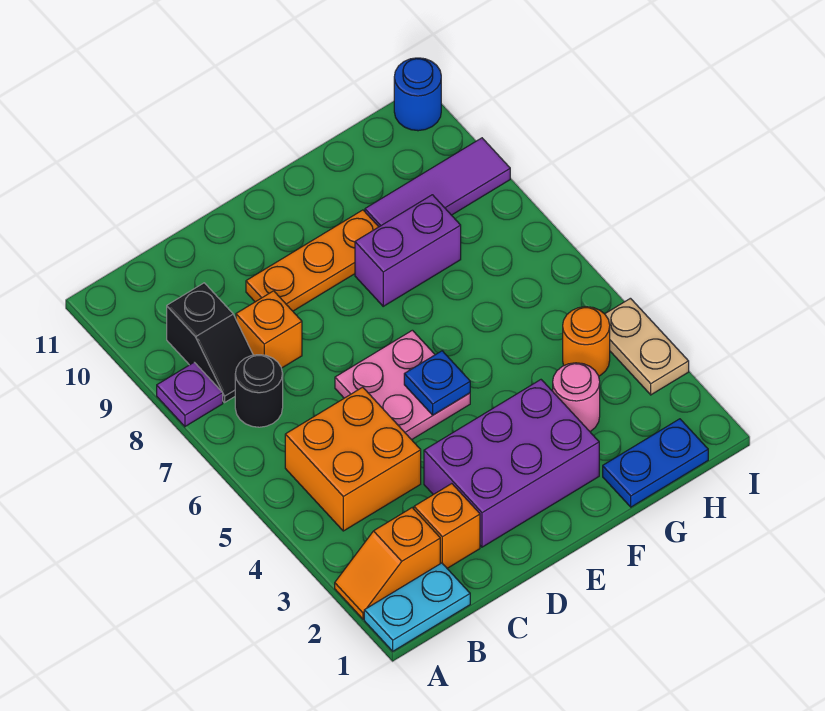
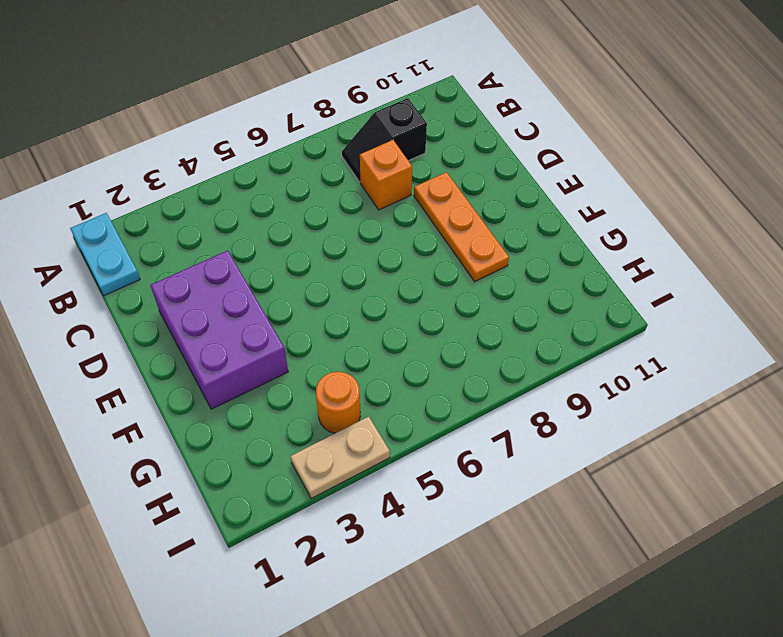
none -> orange slope A2:B2 level 1 top B
none -> purple plate A8 level 1
none -> orange brick B4:C5 level 1

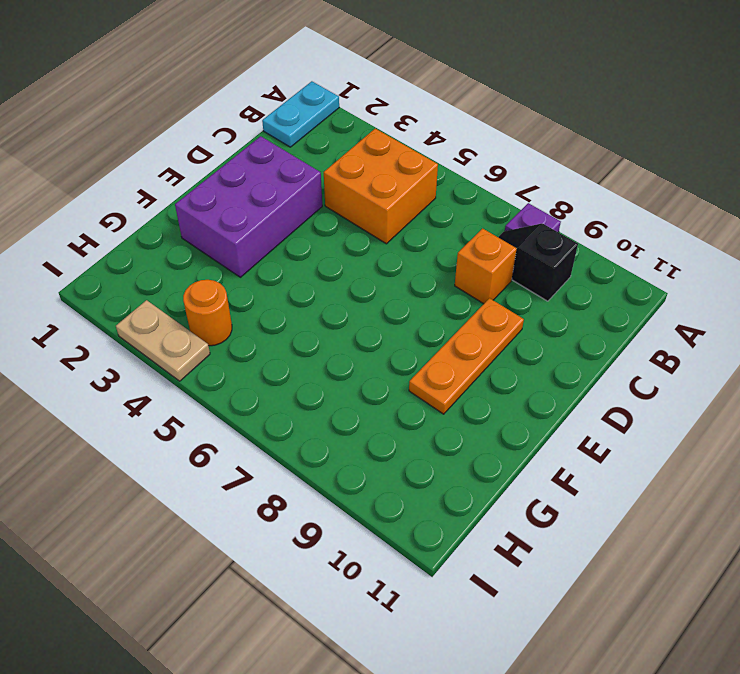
none -> orange slope A2:B2 level 1 top B
none -> black round brick B7 level 1
none -> orange brick C2 level 1

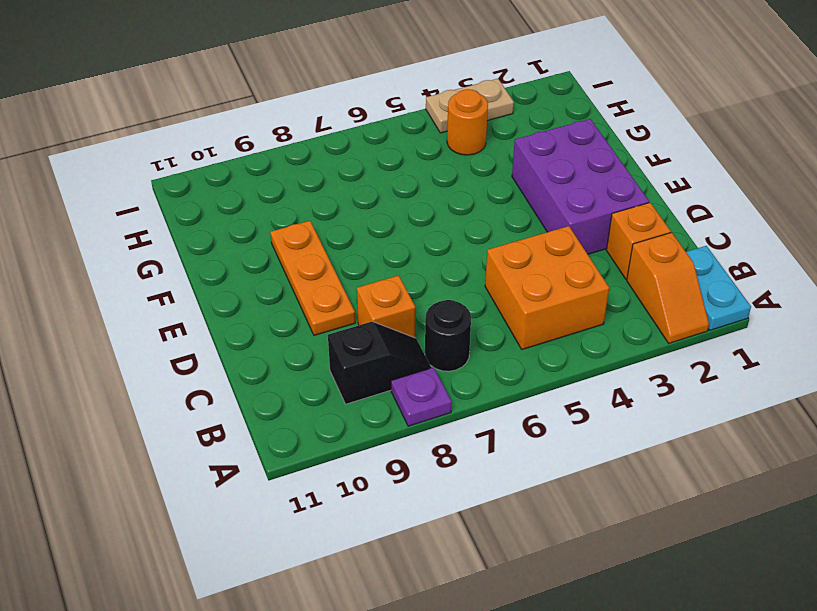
none -> pink plate D5:E6 level 1
none -> purple brick F8:G8 level 1
none -> blue plate G1:H1 level 1

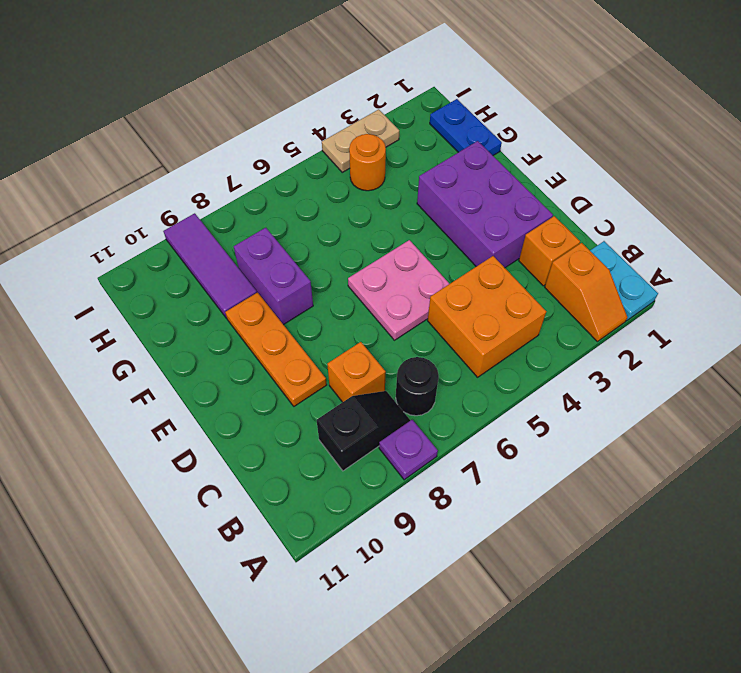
none -> pink round brick G3 level 1
none -> blue round brick I11 level 1
none -> blue plate E5 level 2

